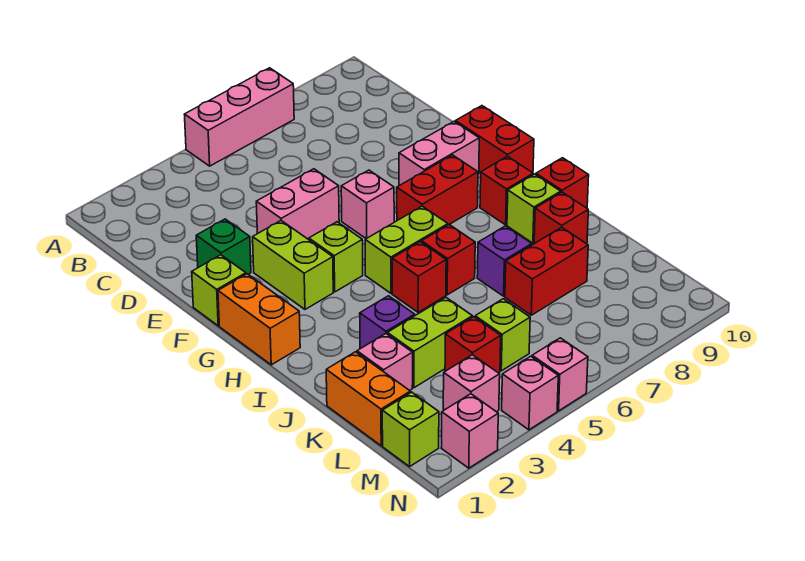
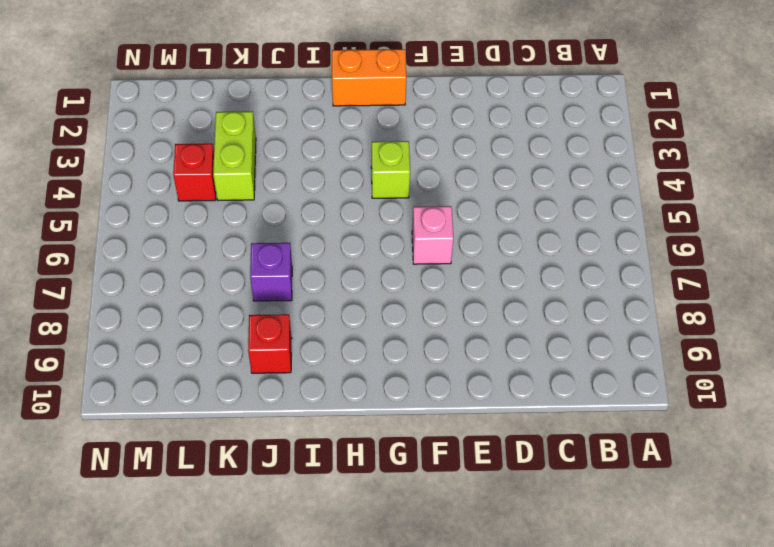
none -> pink brick A5:A7 level 1
none -> green brick E2 level 1
none -> pink brick E4:E5 level 1
none -> lime brick F1 level 1

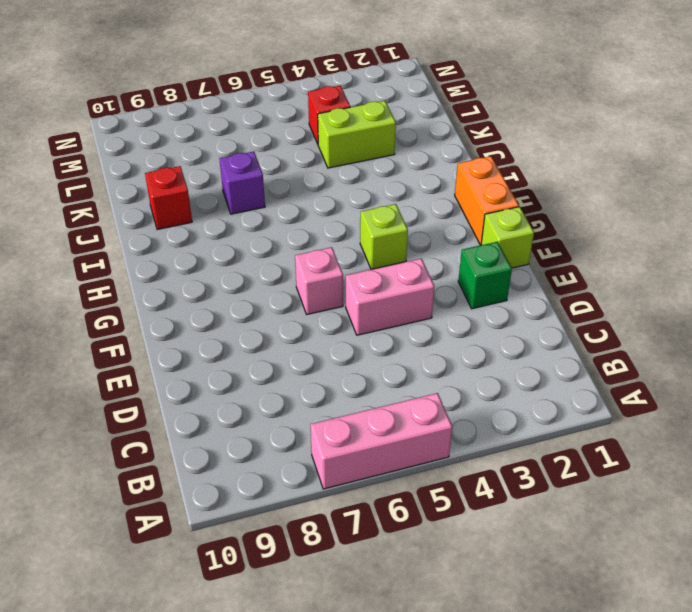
none -> lime brick F3:G3 level 1
none -> pink brick F8:F9 level 1
none -> red brick F10:G10 level 1
none -> red brick G7:G8 level 1

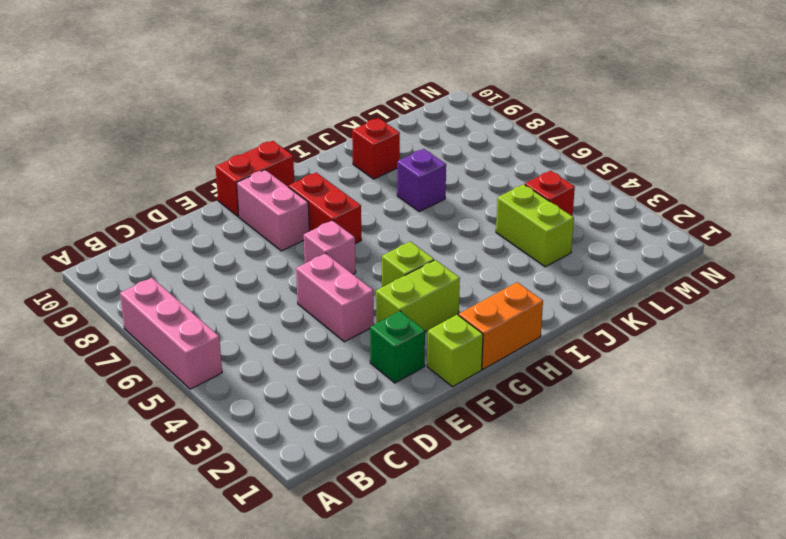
none -> lime brick H5:H6 level 1
none -> red brick H9 level 1
none -> red brick I5 level 1
none -> red brick I6 level 1

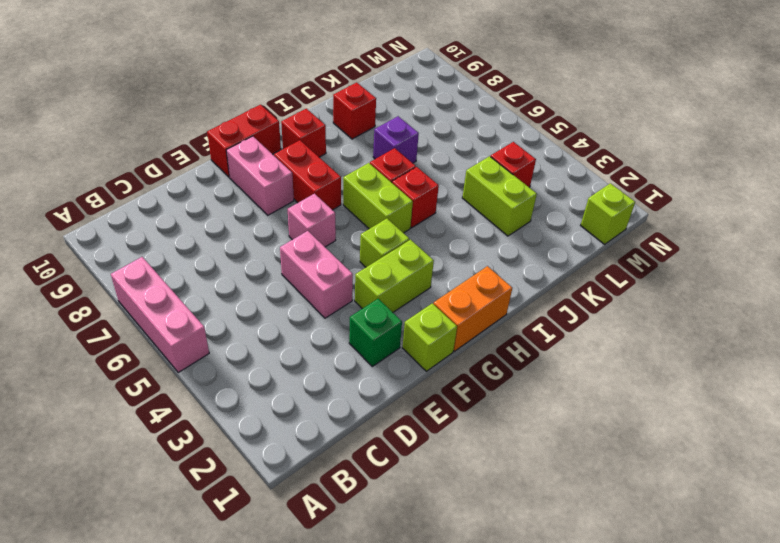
none -> lime brick I9 level 1
none -> red brick I10 level 1
none -> purple brick J3 level 1
none -> orange brick K1:L1 level 1

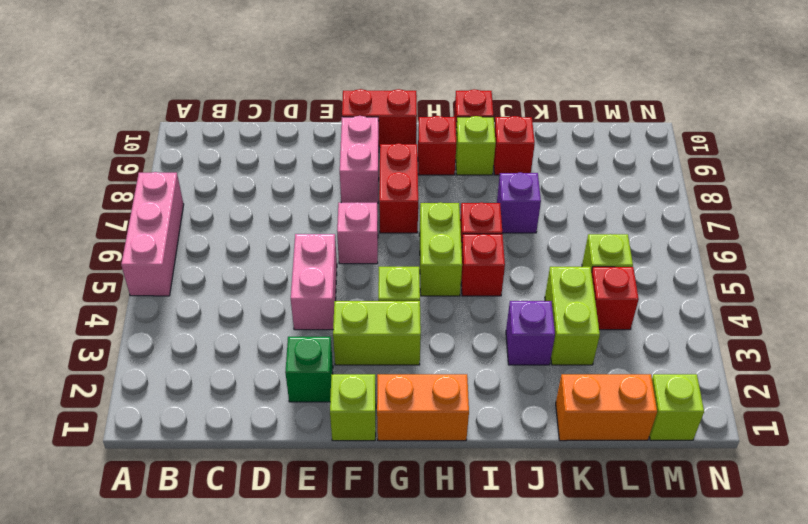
none -> pink brick K2 level 1
none -> red brick K7:K8 level 1
none -> pink brick M3 level 1
none -> pink brick N2 level 1

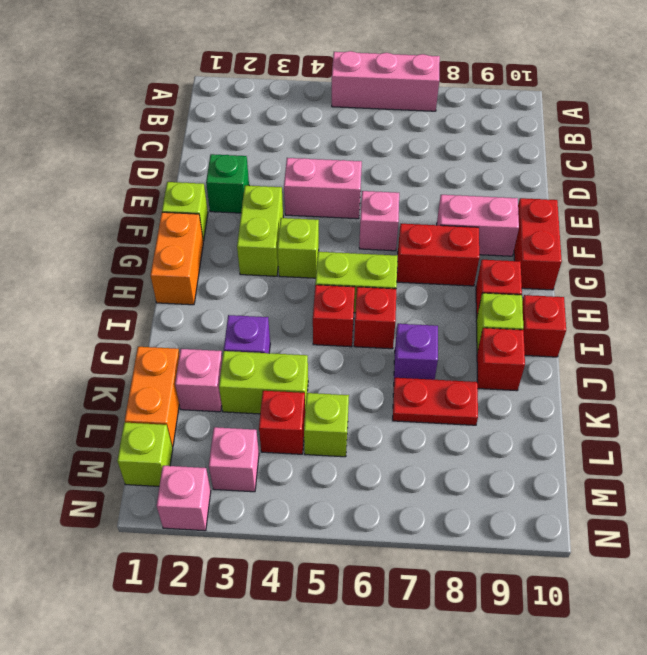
red plate K7:K8 level 1 -> red brick K7:K8 level 1
none -> pink brick N4 level 1
none -> pink brick N5 level 1

